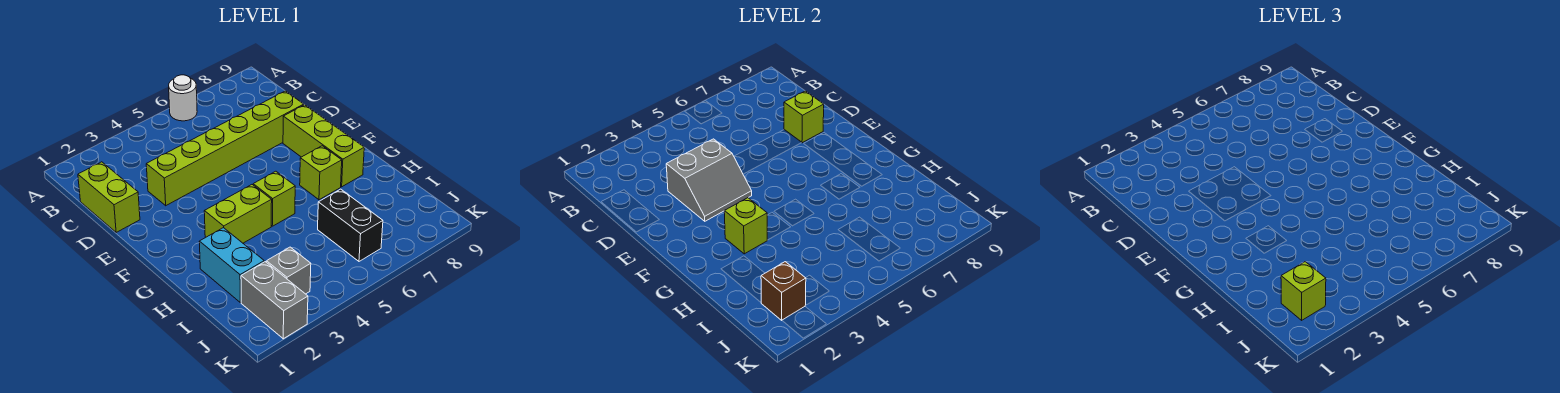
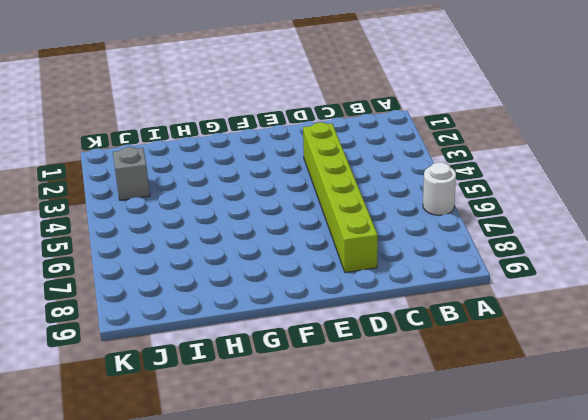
none -> lime brick C1:D1 level 1
none -> lime brick E8:G8 level 1
none -> lime brick G3:G4 level 1

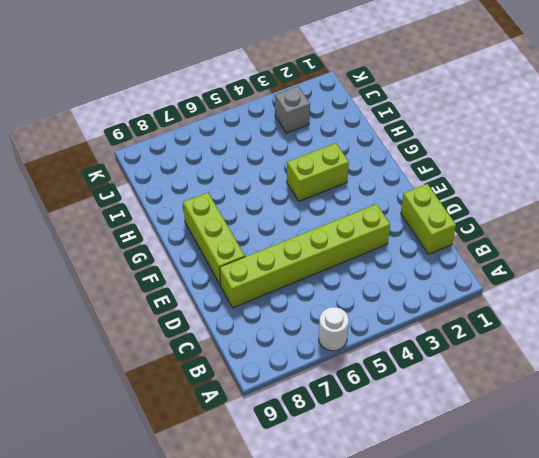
none -> lime brick G5 level 1
none -> lime brick G7 level 1
none -> cyan brick H2:I2 level 1

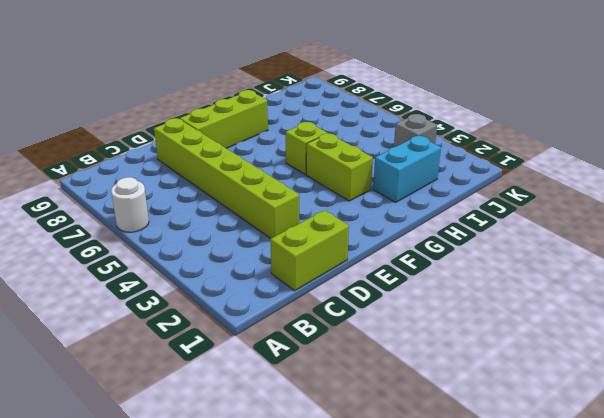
none -> lime brick G7 level 1
none -> black brick I6:J6 level 1
none -> grey brick J2:K2 level 1

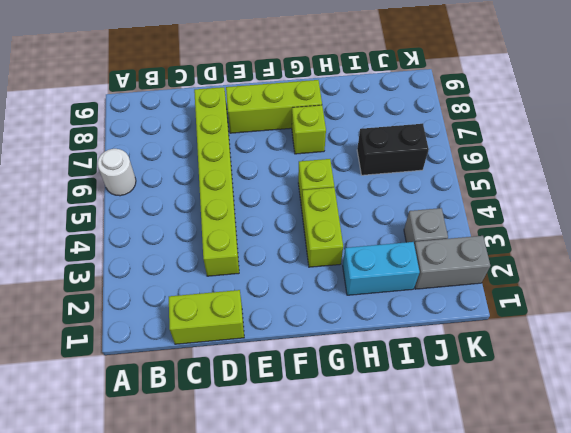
none -> grey slope D3:E4 level 2 top D
none -> lime brick D8 level 2
none -> lime brick G3 level 2

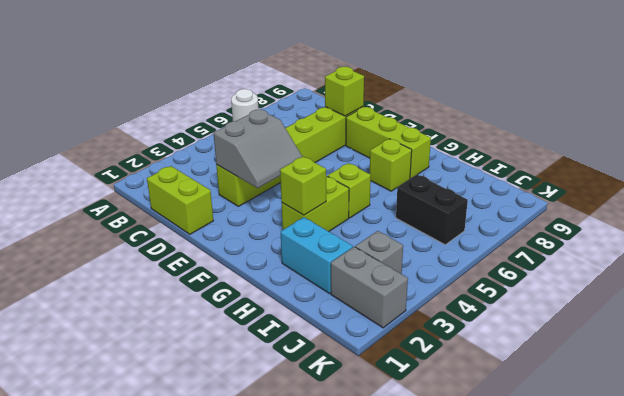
none -> brown brick J2 level 2
none -> lime brick J2 level 3

